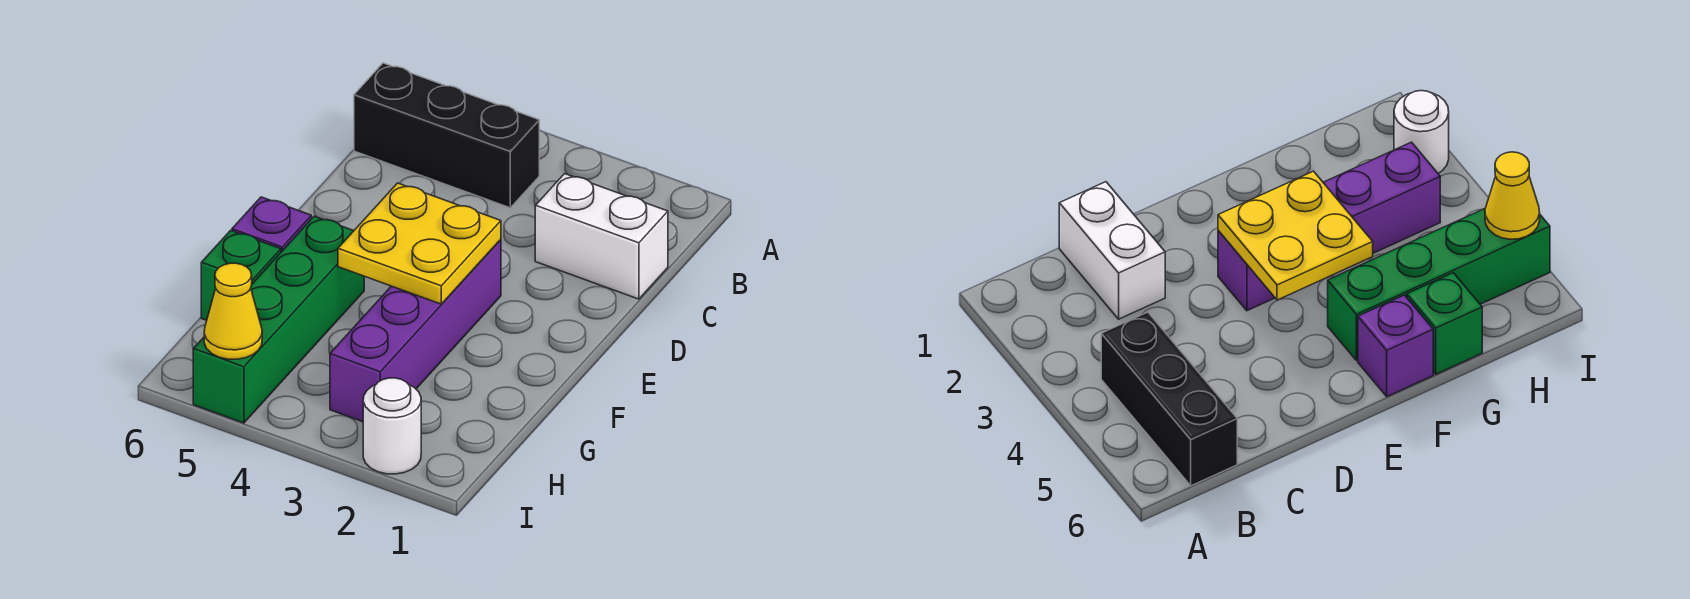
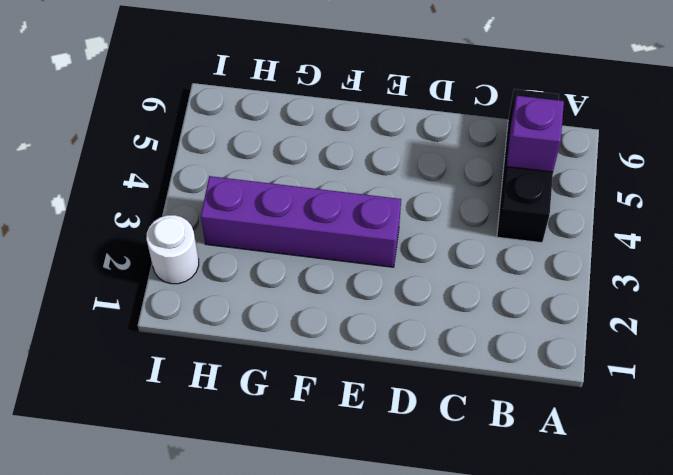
purple brick B5 level 2 -> purple brick F6 level 1
none -> white brick C1:C2 level 1
none -> green brick F5:I5 level 1

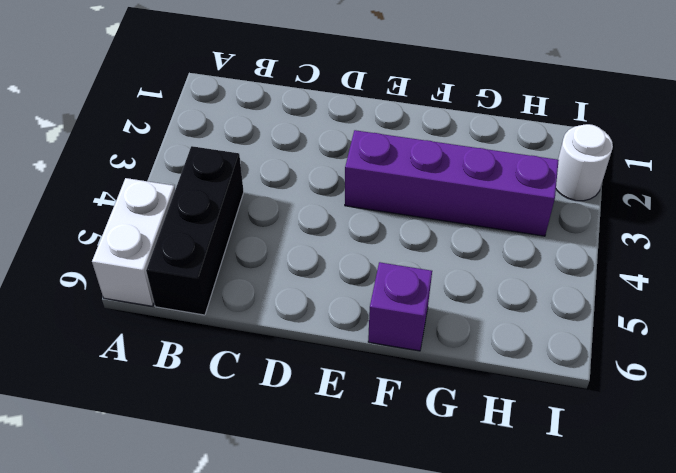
white brick A5:A6 level 1 -> white brick C1:C2 level 1
none -> green brick F5:I5 level 1
none -> green brick G6 level 1

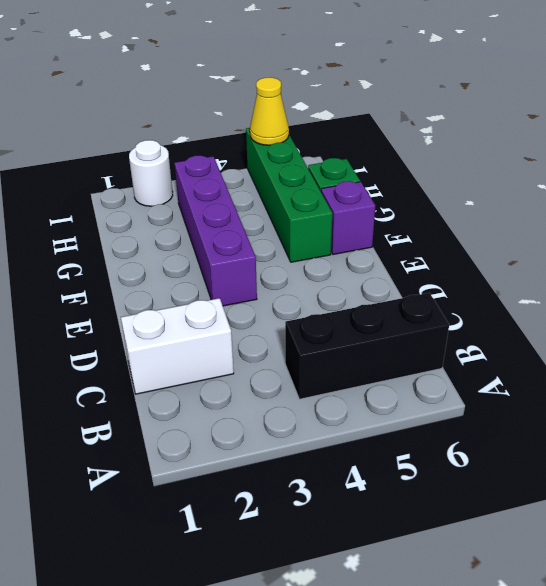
none -> yellow plate E3:F4 level 2

